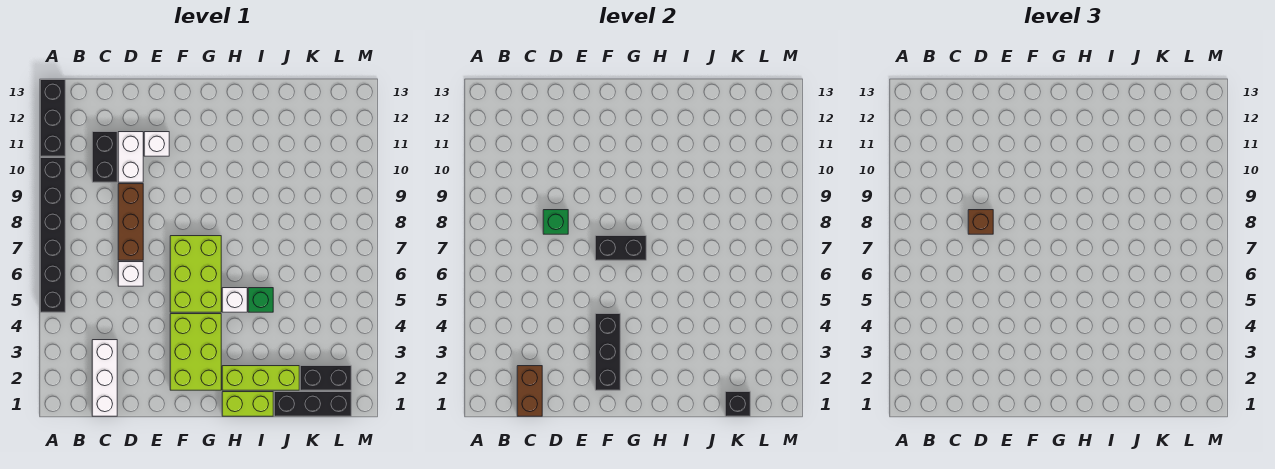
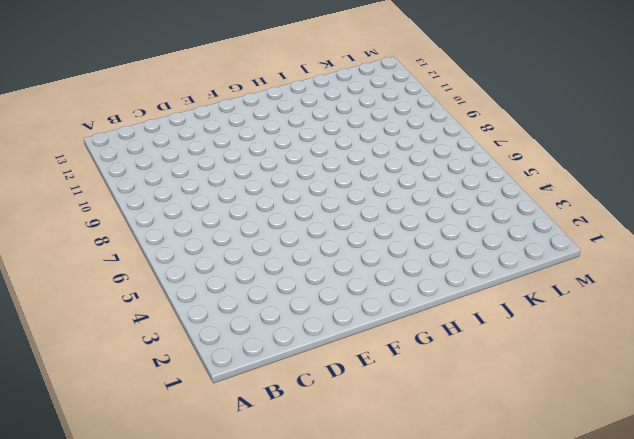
none -> black brick A5:A10 level 1
none -> black brick A11:A13 level 1
none -> white brick C1:C3 level 1

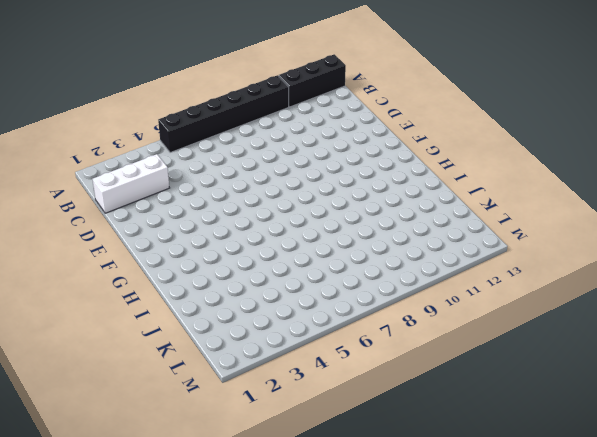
none -> black brick C10:C11 level 1
none -> white brick D6 level 1
none -> brown brick D7:D9 level 1

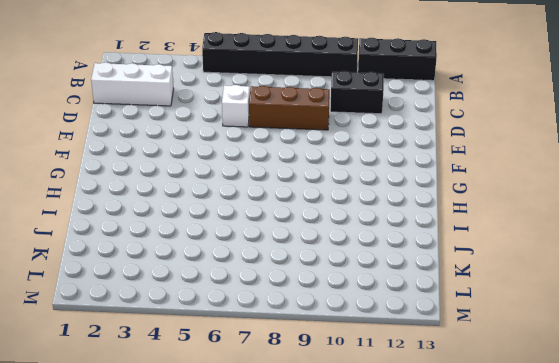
none -> white brick D10:D11 level 1
none -> white brick E11 level 1
none -> lime brick F2:G4 level 1

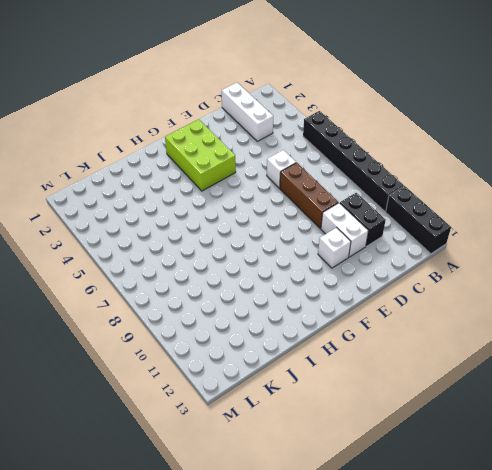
none -> lime brick F5:G7 level 1
none -> lime brick H1:I1 level 1
none -> lime brick H2:J2 level 1

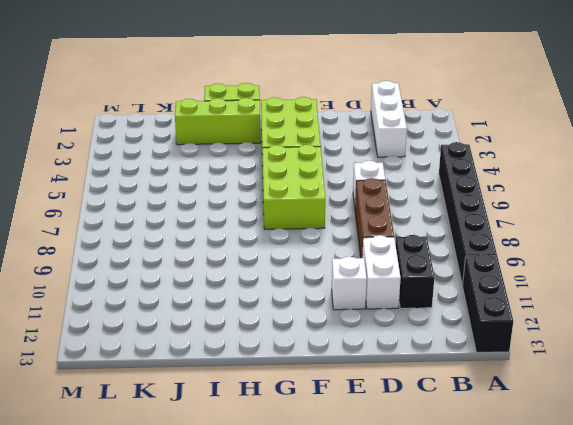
none -> white brick H5 level 1
none -> green brick I5 level 1
none -> black brick J1:L1 level 1

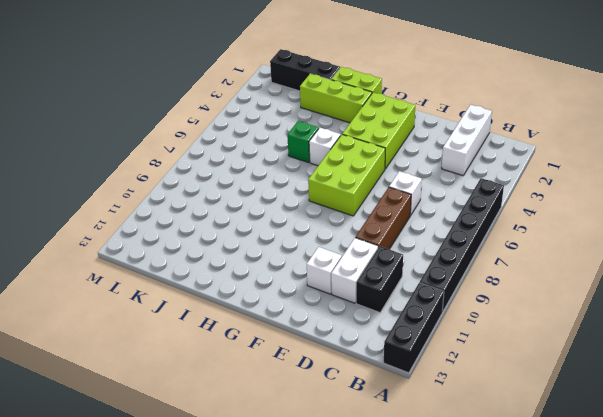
none -> black brick K2:L2 level 1
none -> brown brick C1:C2 level 2
none -> green brick D8 level 2

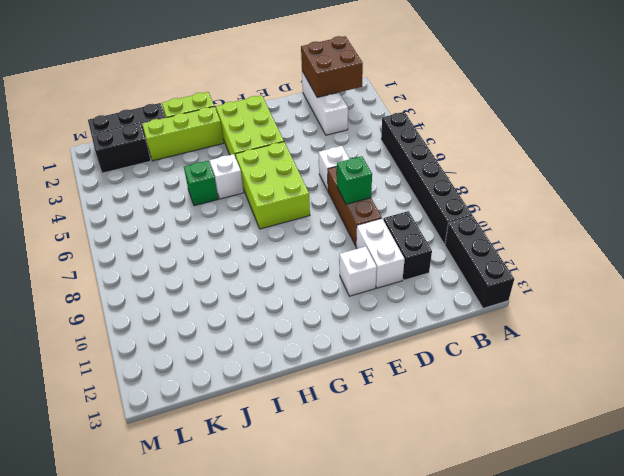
brown brick B1:C2 level 2 -> brown brick C1:C2 level 2
none -> black brick F2:F4 level 2
none -> black brick F7:G7 level 2
none -> black brick K1 level 2

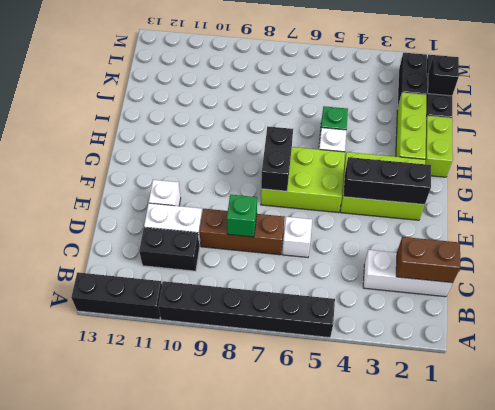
none -> brown brick D8 level 3

